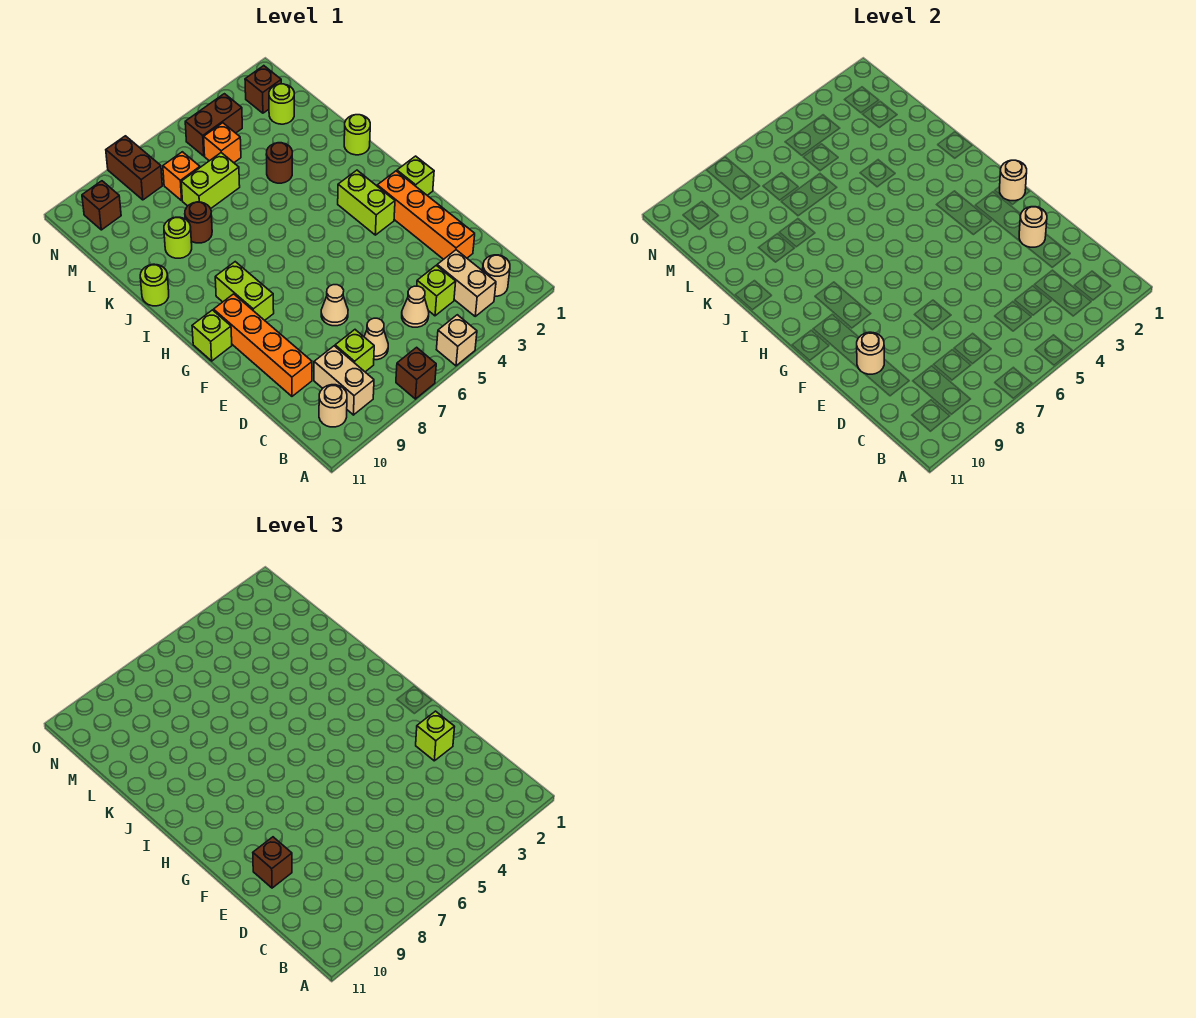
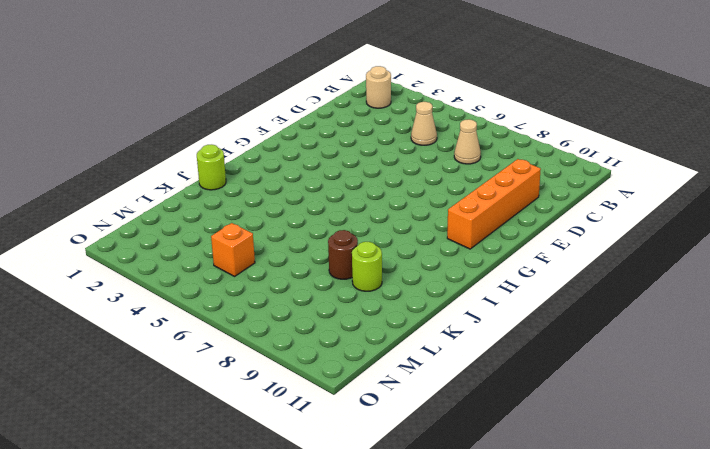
none -> tan brick A5 level 1
none -> brown brick A7 level 1
none -> tan brick B3:C3 level 1
none -> tan brick B9:C9 level 1

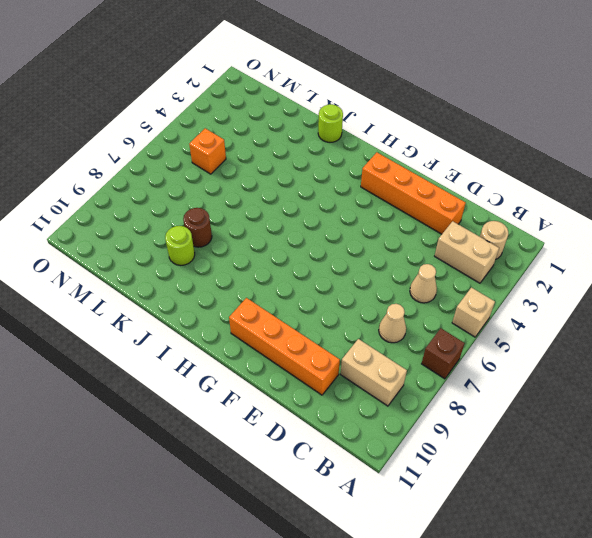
none -> tan round brick B10 level 1
none -> lime brick C4 level 1
none -> lime brick C8 level 1
none -> tan cone E7 level 1

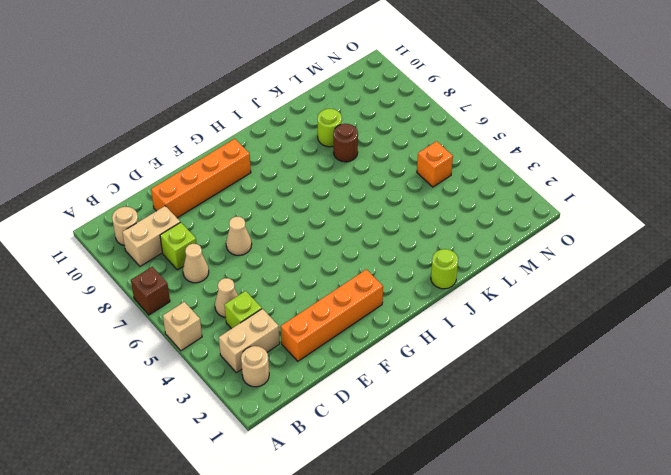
none -> lime brick G1 level 1
none -> lime brick G3:H3 level 1
none -> lime brick G9:H9 level 1
none -> lime brick G11 level 1

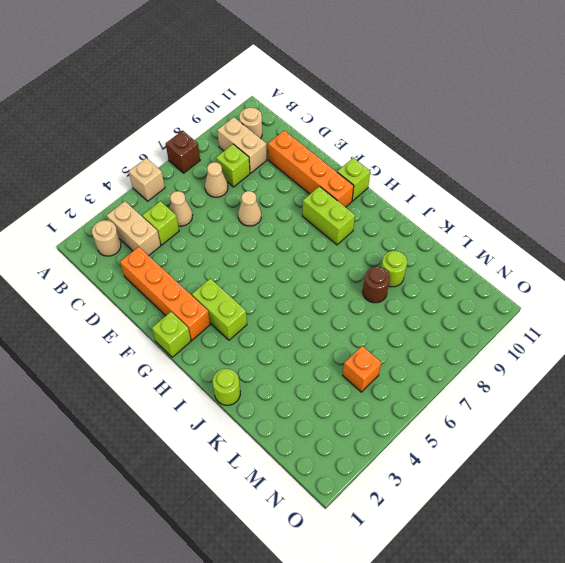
none -> lime round brick J11 level 1
none -> brown round brick K4 level 1
none -> lime brick L6:L7 level 1
none -> lime round brick M2 level 1

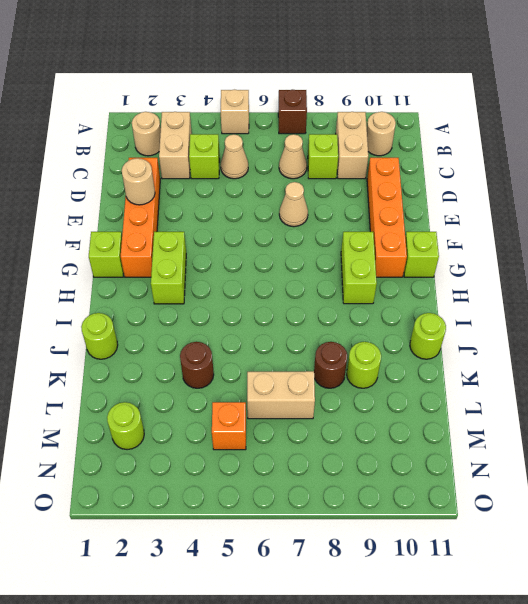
tan brick L6:L7 level 1 -> lime brick L6:L7 level 1
none -> orange brick M7 level 1
none -> brown brick N2 level 1
none -> brown brick N4:N5 level 1
none -> brown brick N8:O8 level 1

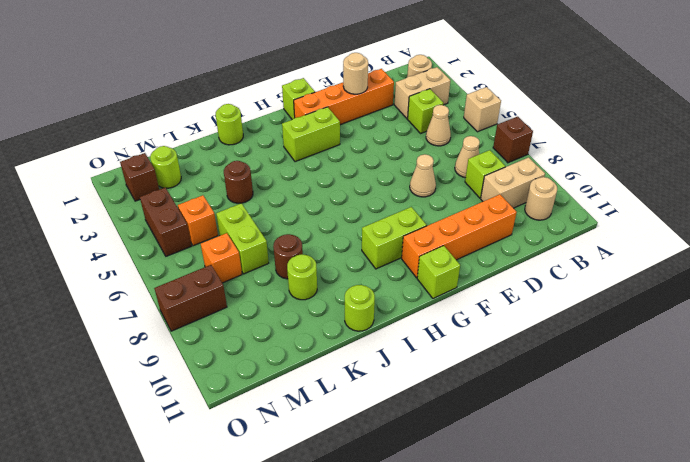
none -> brown brick N10 level 1
none -> tan round brick E10 level 2
none -> tan round brick G1 level 2
none -> lime brick E2 level 3

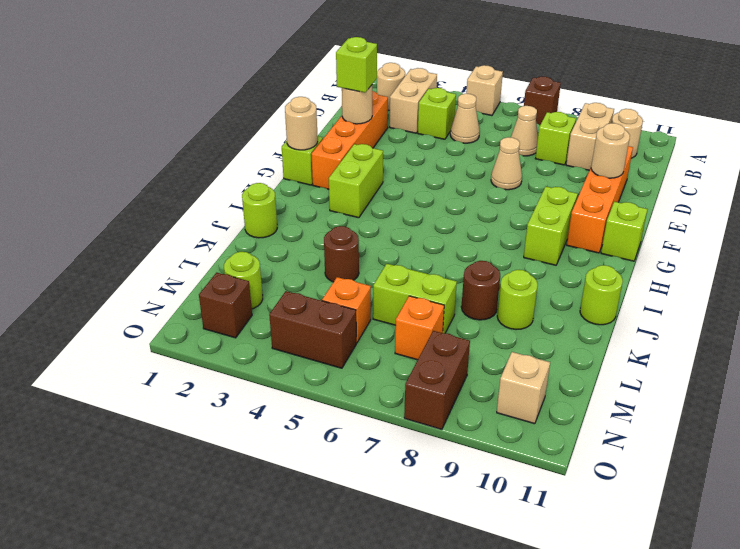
tan brick N10 level 1 -> brown brick N10 level 1
none -> brown brick E10 level 3

